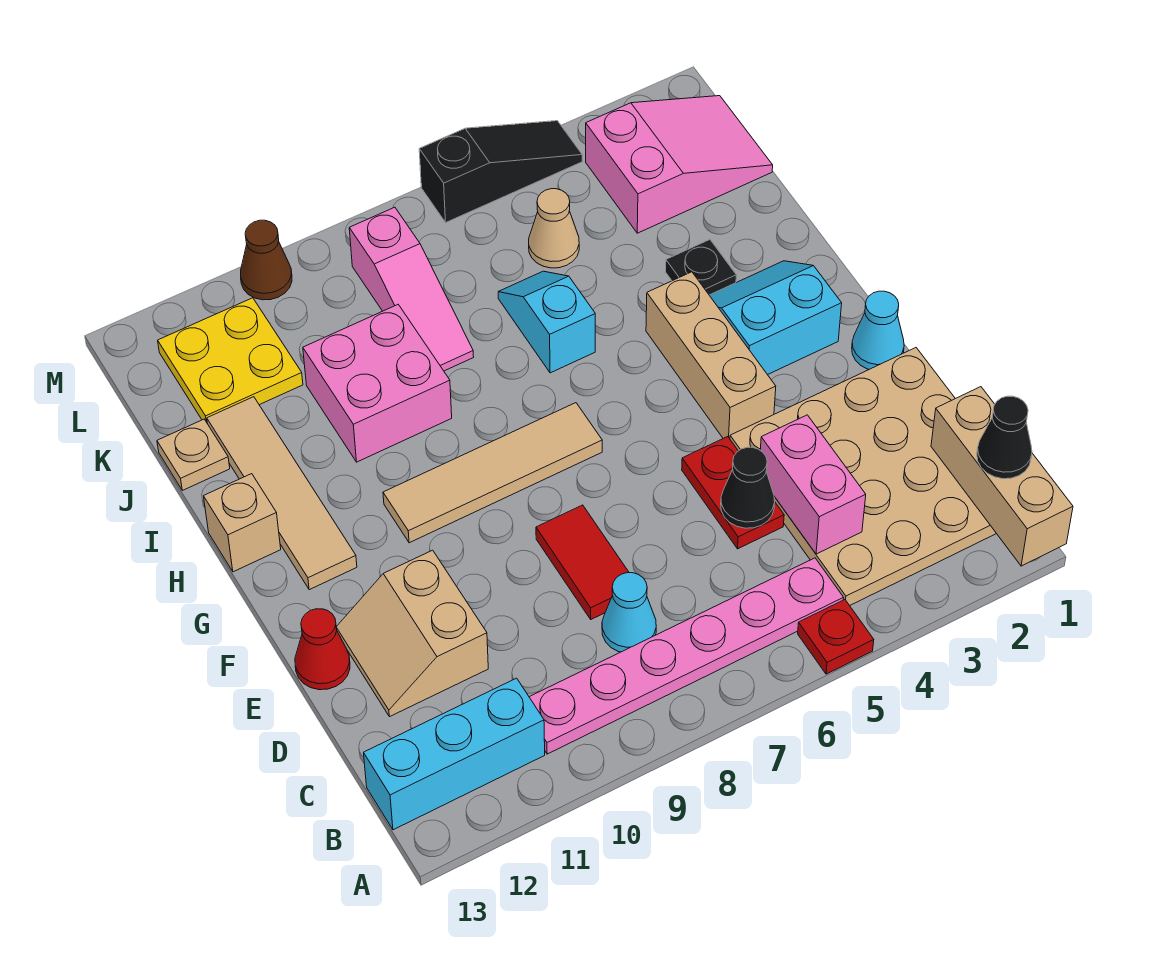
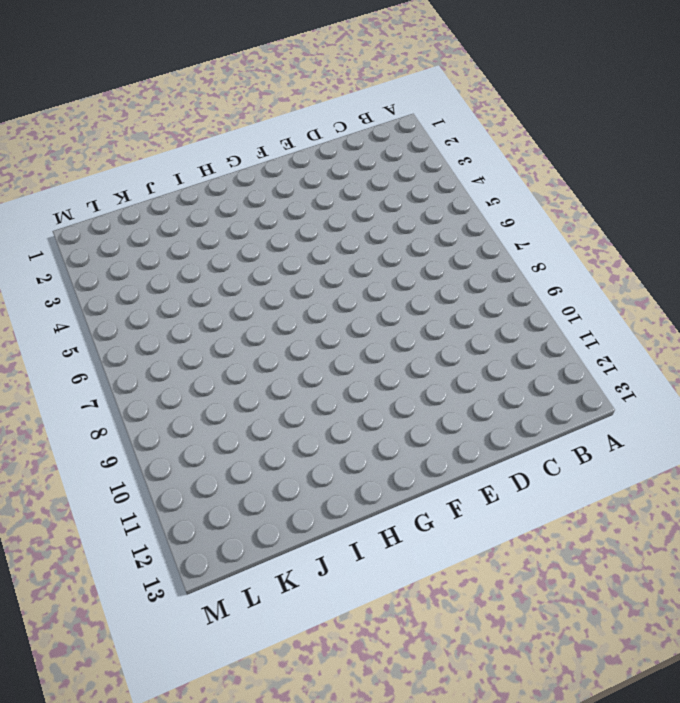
none -> red plate A5 level 1
none -> tan plate B1:E4 level 1
none -> pink plate B5:B10 level 1

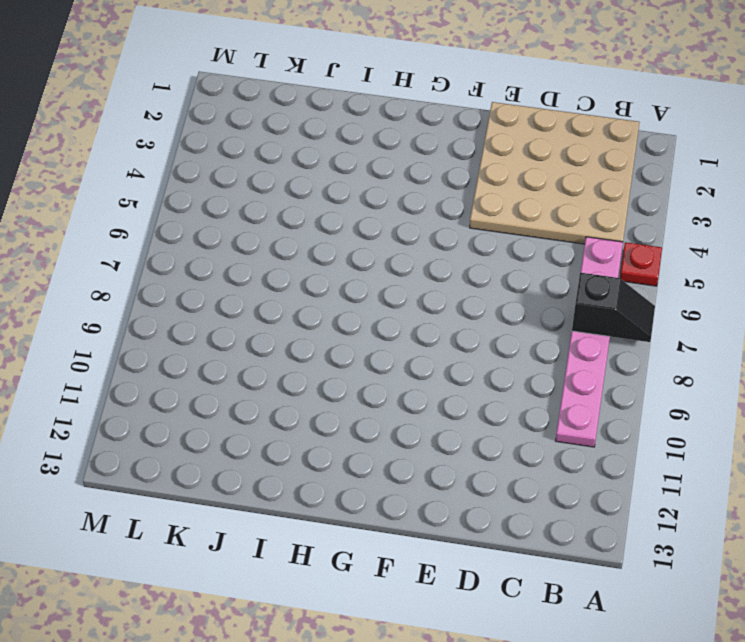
black slope A7:B7 level 2 top B -> none
none -> cyan brick B11:B13 level 1
none -> cyan cone C8 level 1
none -> red plate D5:E5 level 1

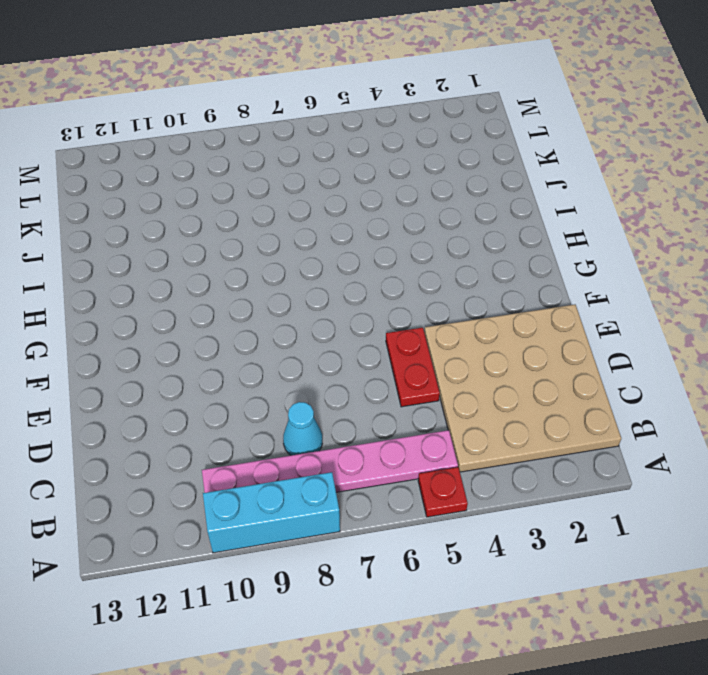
cyan brick A8:A10 level 1 -> cyan brick B11:B13 level 1
none -> red tile D8:E8 level 1
none -> tan slope D11:E12 level 1 top 11
none -> red cone E13 level 1

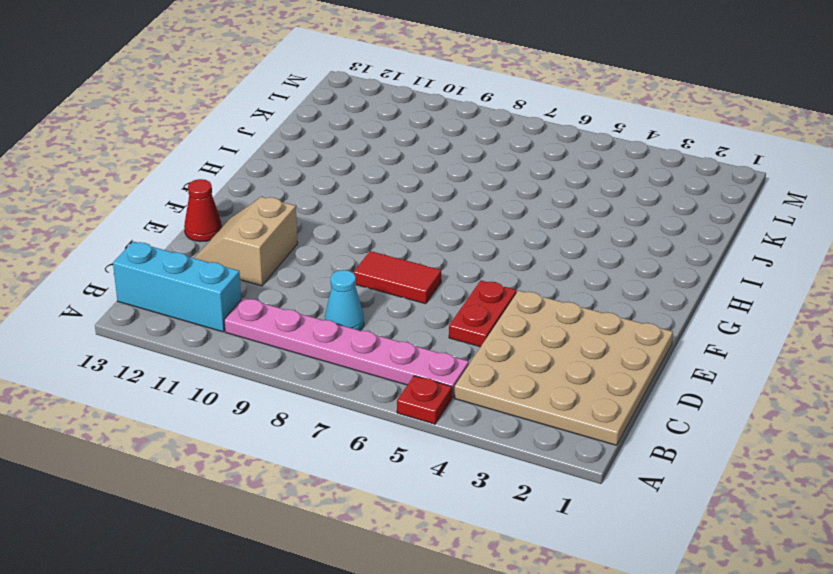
red tile E7:E8 level 1 -> red tile D8:E8 level 1
none -> cyan cone F1 level 1
none -> tan brick F4:H4 level 1
none -> cyan slope G2:H3 level 1 top G

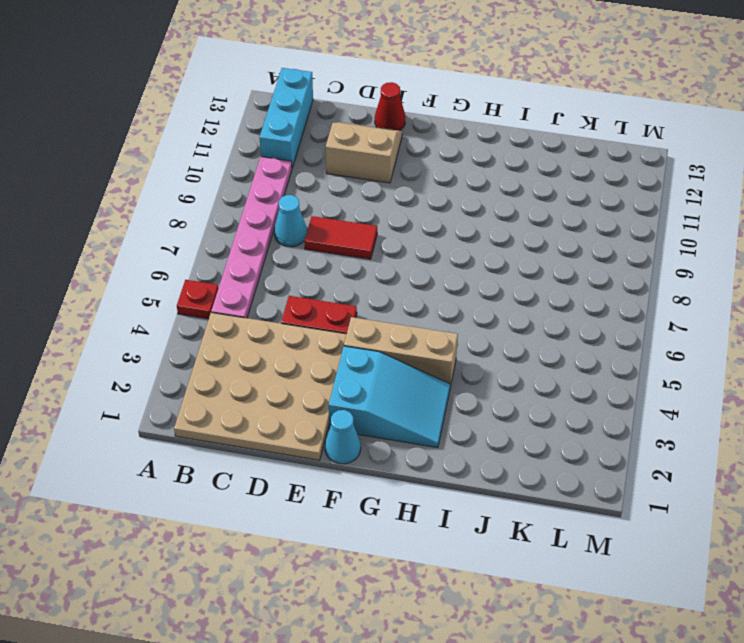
cyan slope F2:H3 level 1 top F -> cyan slope G2:H3 level 1 top G
none -> tan tile G7:G10 level 1
none -> tan tile G12:J12 level 1
none -> tan brick H13 level 1

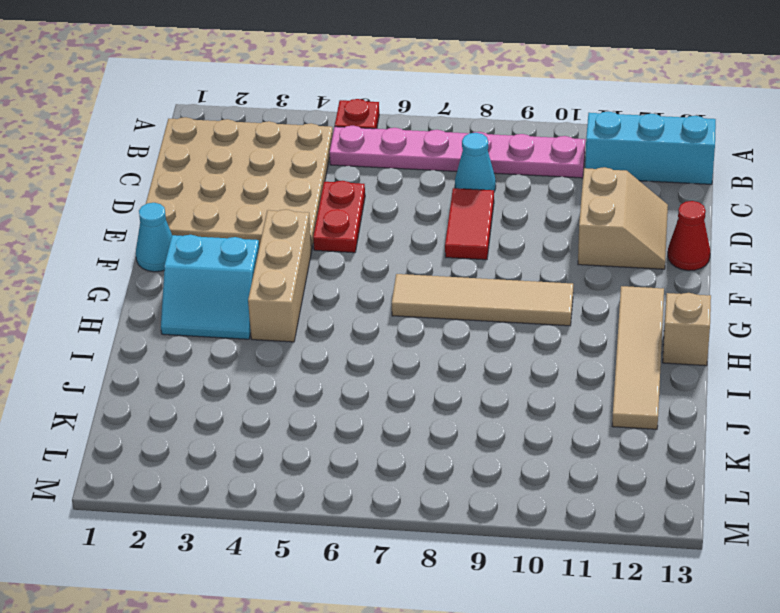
none -> black plate I3 level 1
none -> cyan slope I6:J6 level 1 top I
none -> pink brick I9:J10 level 1

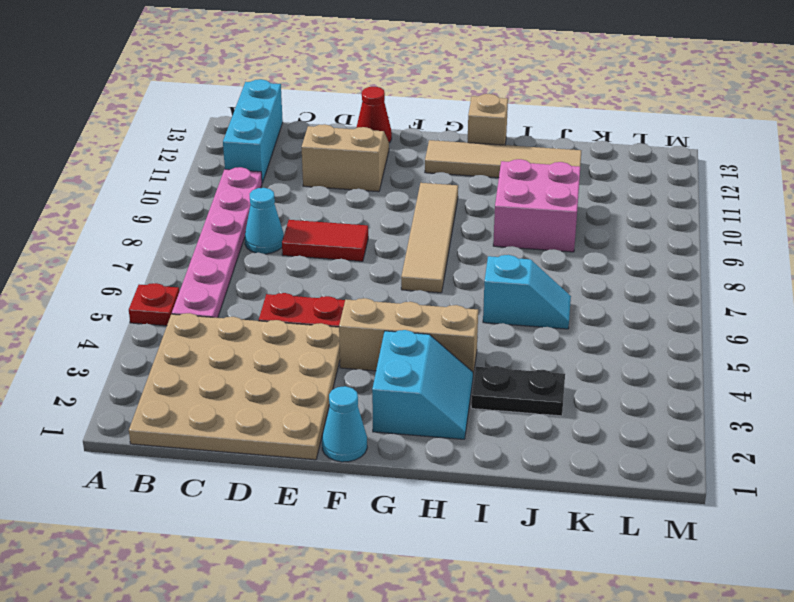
black plate I3:J3 level 1 -> black plate I3 level 1
none -> pink slope J8:L8 level 1 top L
none -> tan plate J13 level 1
none -> pink slope K1:L3 level 1 top 3

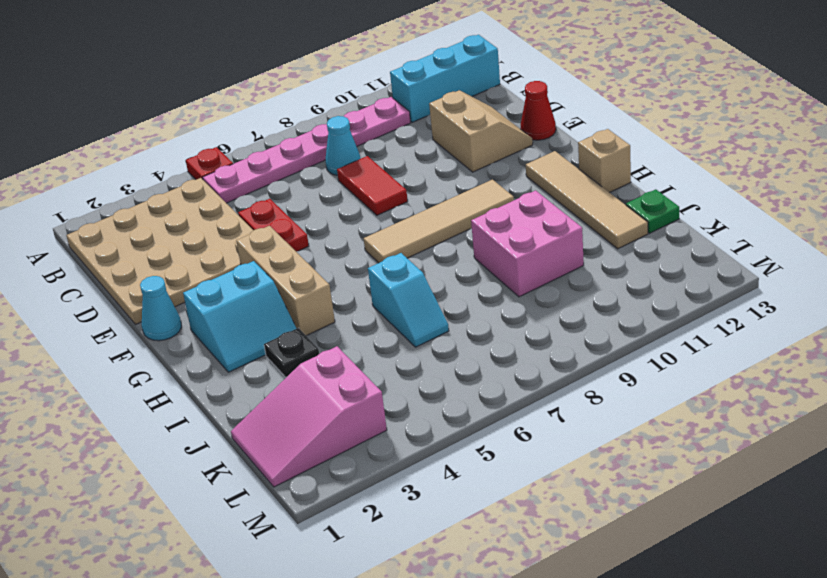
green plate J13 level 1 -> tan plate J13 level 1
none -> pink slope J8:L8 level 1 top L
none -> tan cone K5 level 1
none -> yellow plate K11:L12 level 1

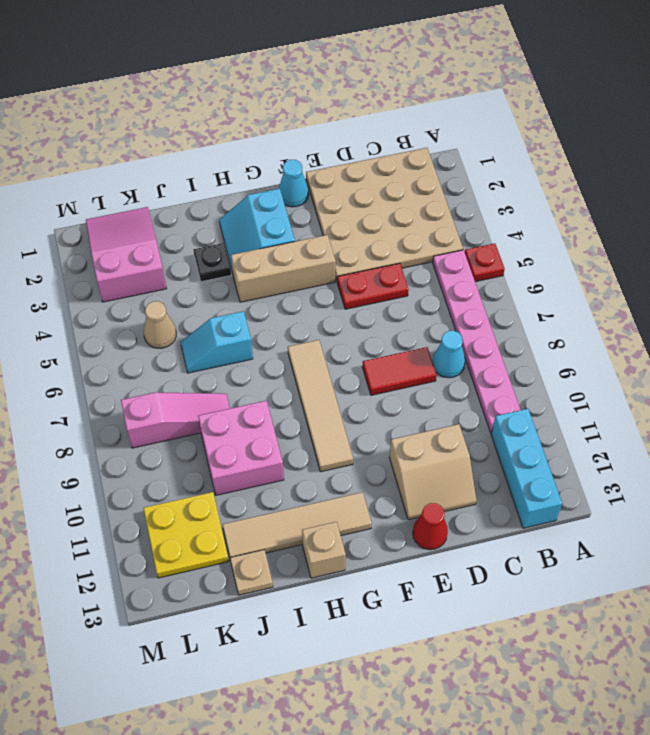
none -> black slope M4:M6 level 1 top 6
none -> brown cone M10 level 1
none -> tan brick A1:C1 level 2

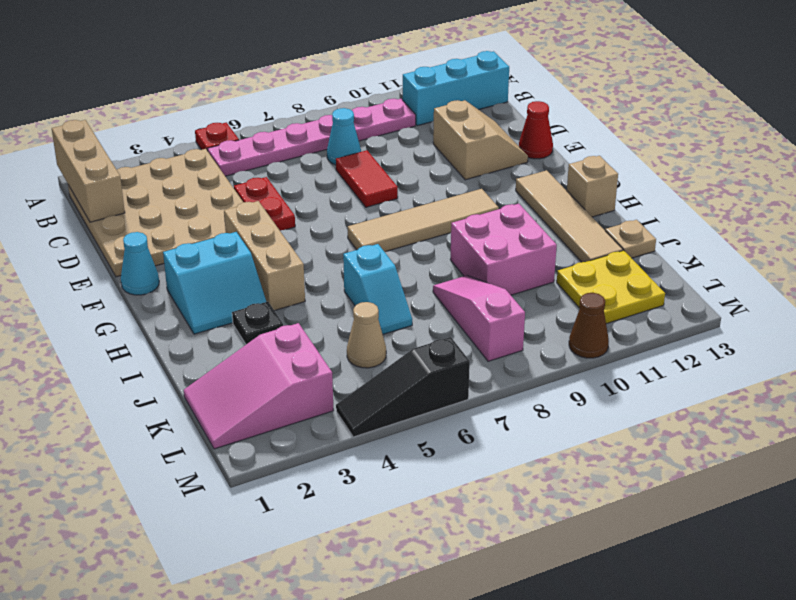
none -> pink brick C4:D4 level 2
none -> black cone D5 level 2
none -> black cone B1 level 3

